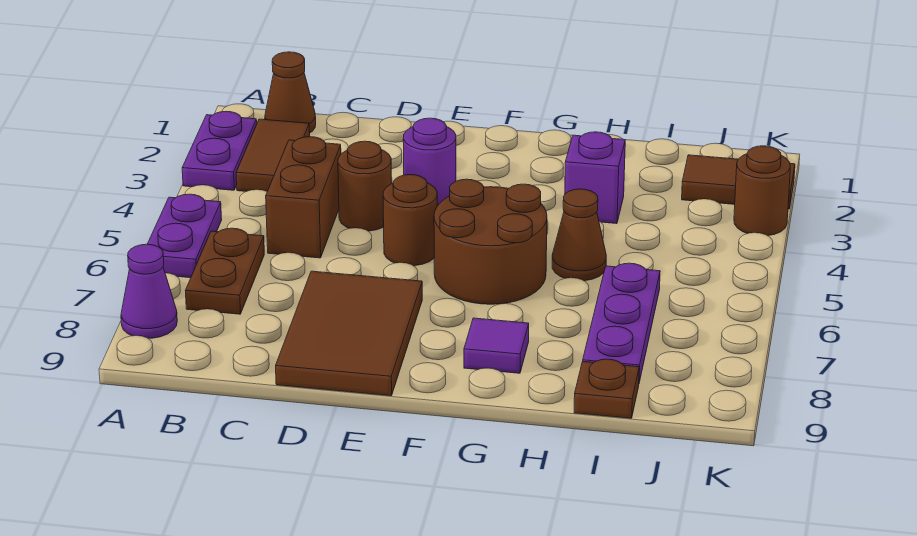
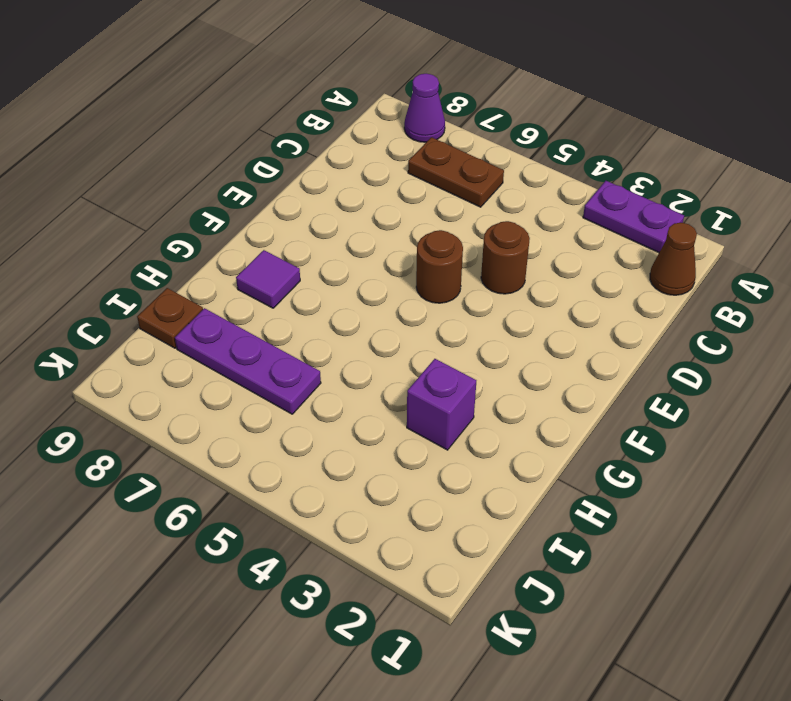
none -> purple plate A5:A6 level 1
none -> brown tile B2:B3 level 1
none -> brown brick C4:C5 level 1

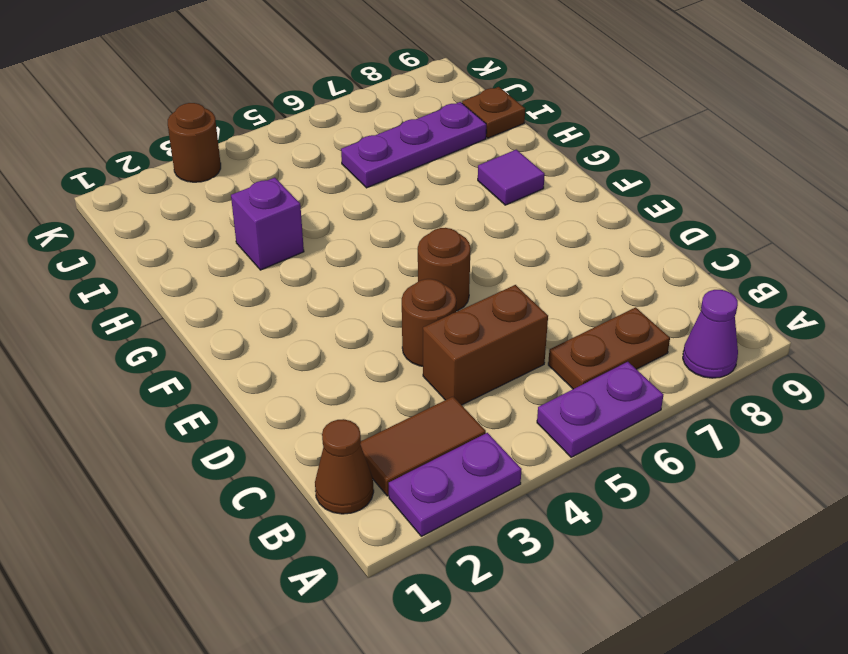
none -> brown tile D7:E9 level 1
none -> purple round brick E3 level 1
none -> brown round brick F5:G6 level 1

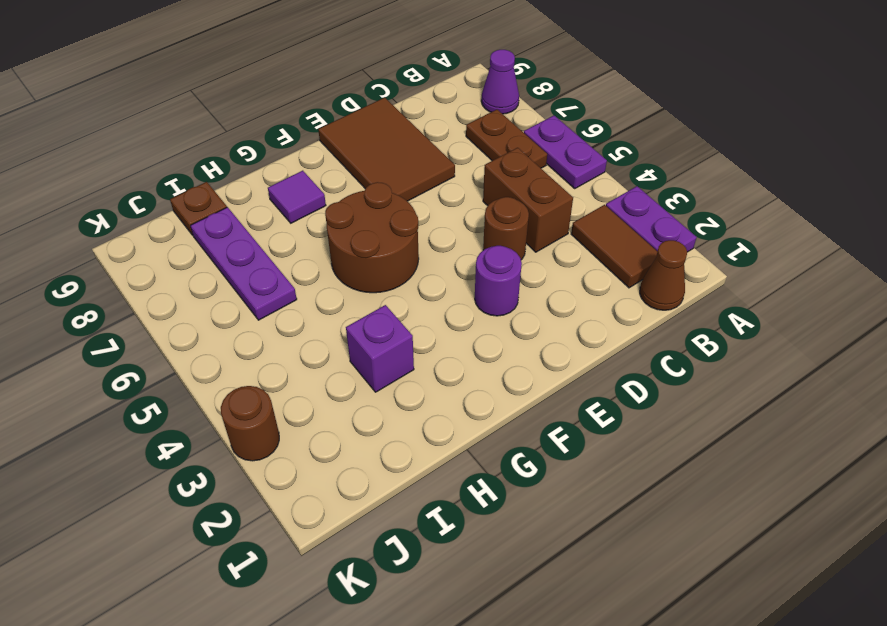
none -> brown round brick E5 level 1
none -> brown cone H5 level 1
none -> brown tile J2:K2 level 1

